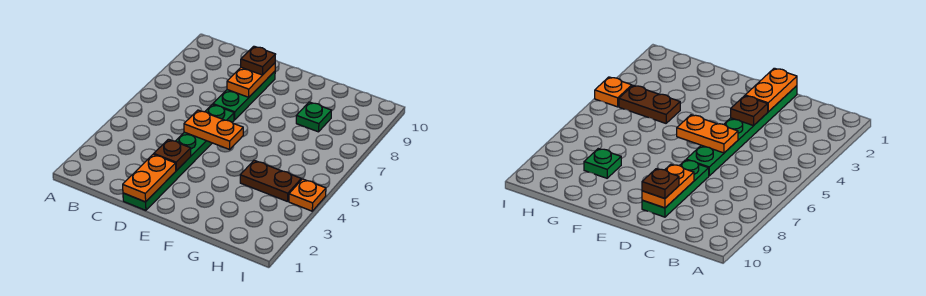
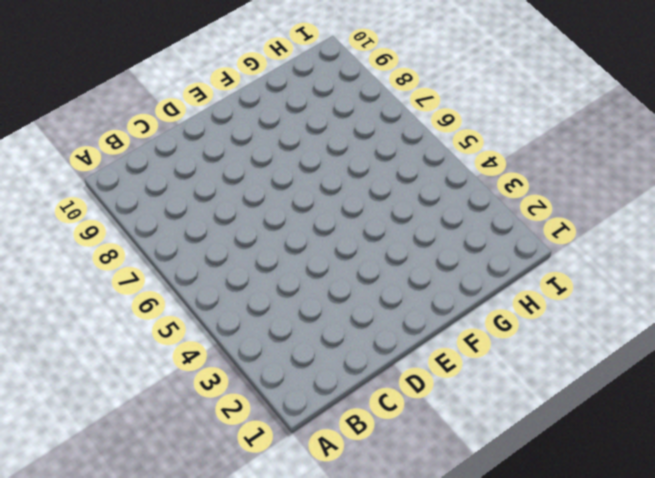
none -> green plate D1:D6 level 1
none -> green plate D7:D9 level 1

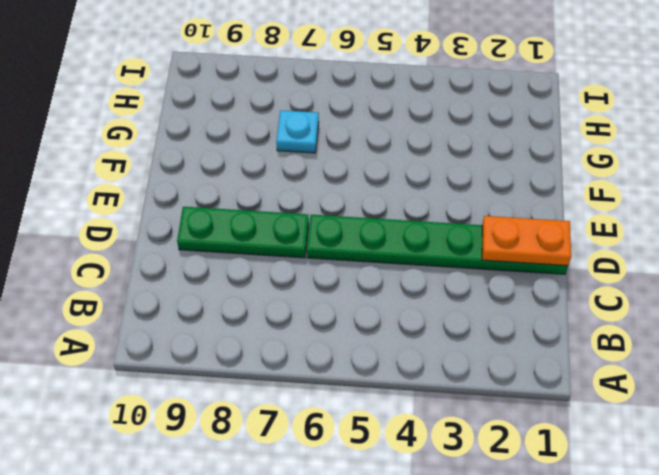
cyan plate G7 level 1 -> none
none -> brown plate G4:H4 level 1
none -> green plate G8 level 1

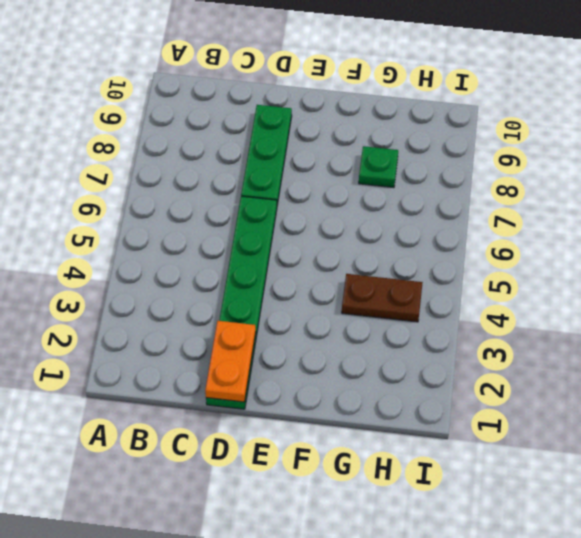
none -> orange plate I4 level 1
none -> brown plate D3 level 2

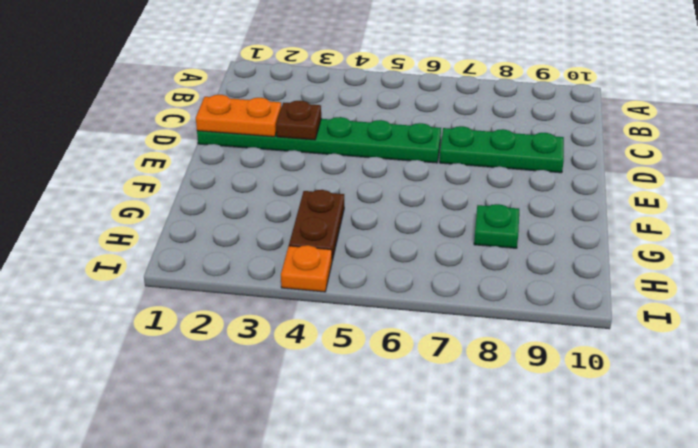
none -> orange plate D5:E5 level 2
none -> orange plate D8:D9 level 2

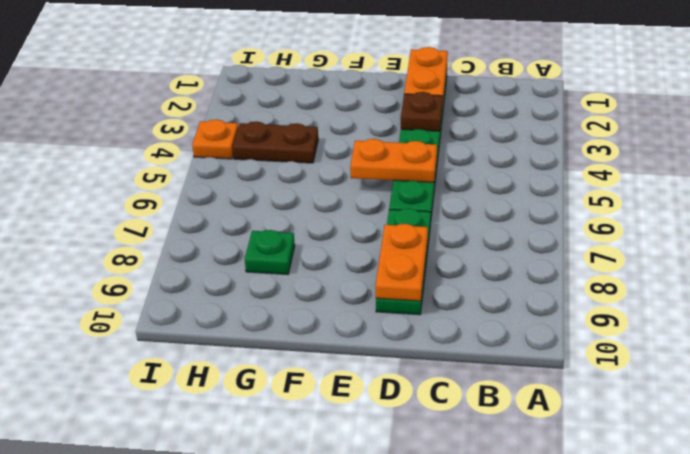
none -> brown plate D9 level 3

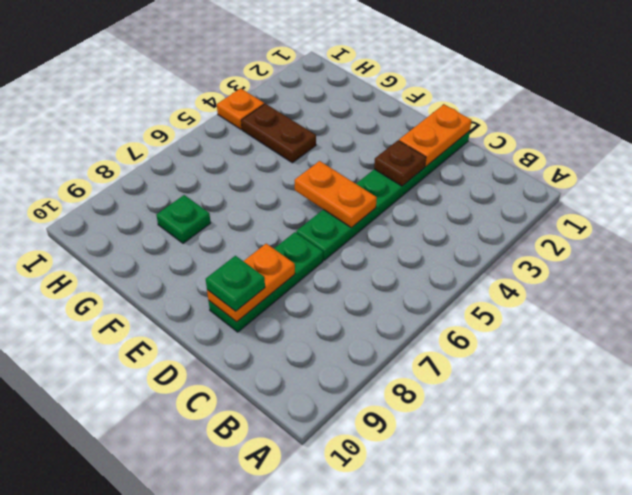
green plate D9 level 3 -> brown plate D9 level 3

